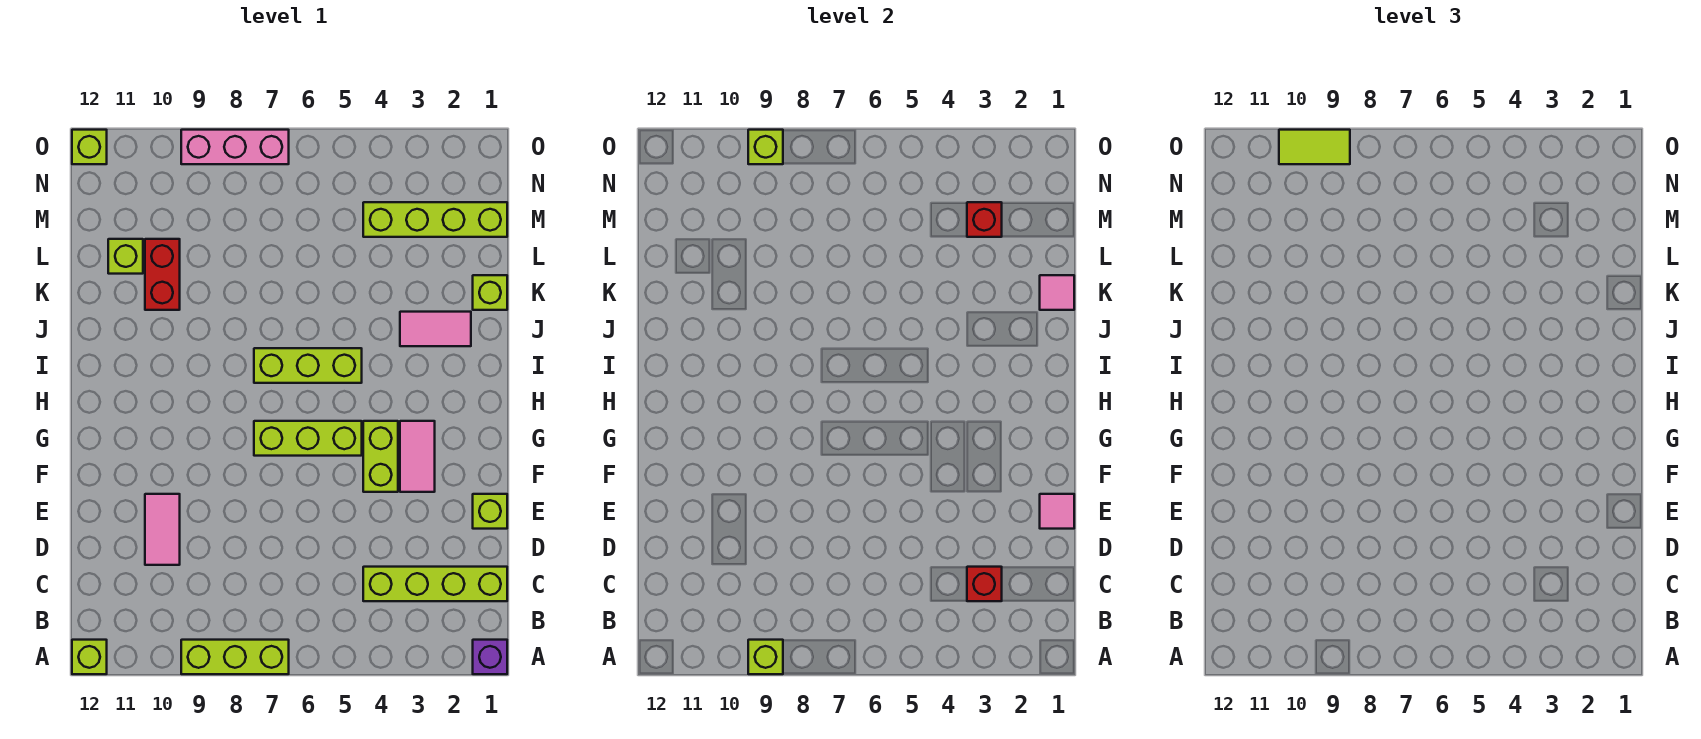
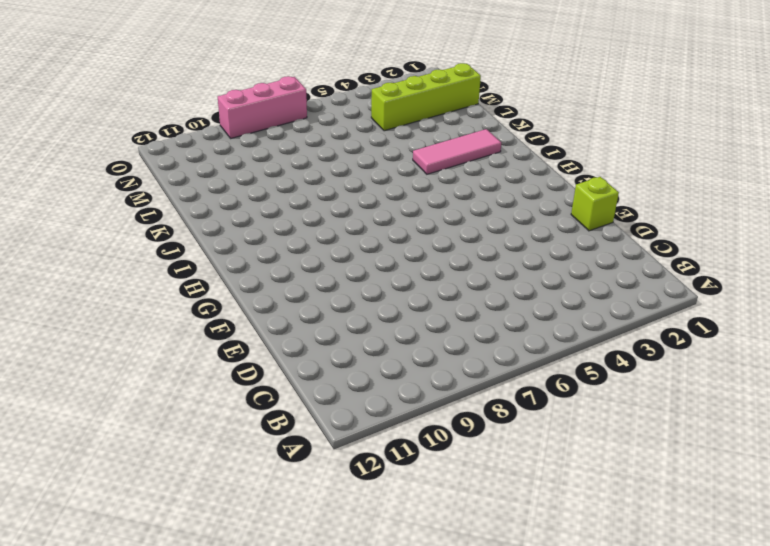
pink tile J2:J4 level 1 -> pink tile J2:J3 level 1
none -> purple brick A1 level 1
none -> lime brick A7:A9 level 1
none -> lime brick A12 level 1

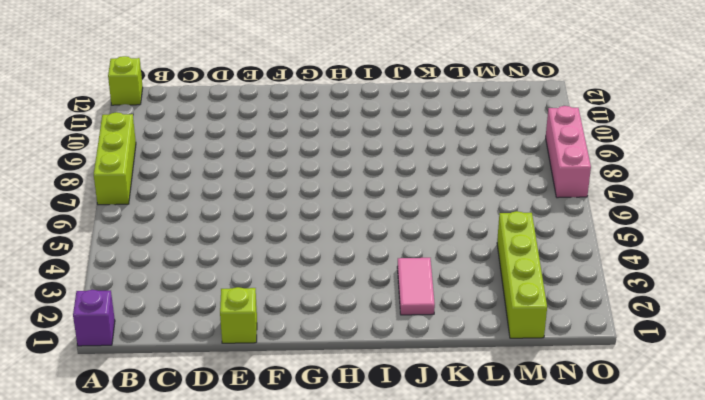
none -> lime brick C1:C4 level 1
none -> pink tile D10:E10 level 1
none -> pink tile F3:G3 level 1

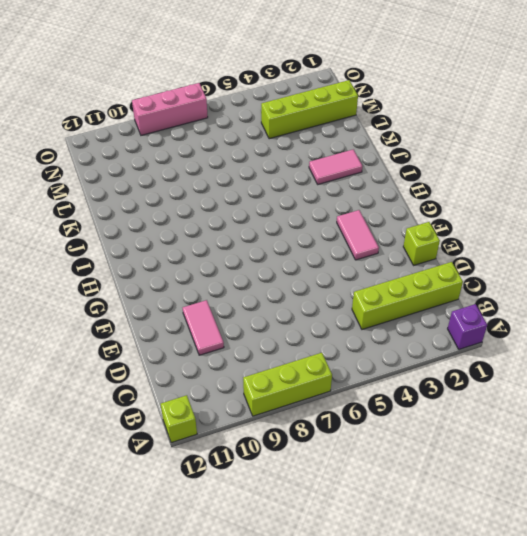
none -> lime brick F4:G4 level 1
none -> lime brick G5:G7 level 1
none -> lime brick I5:I7 level 1

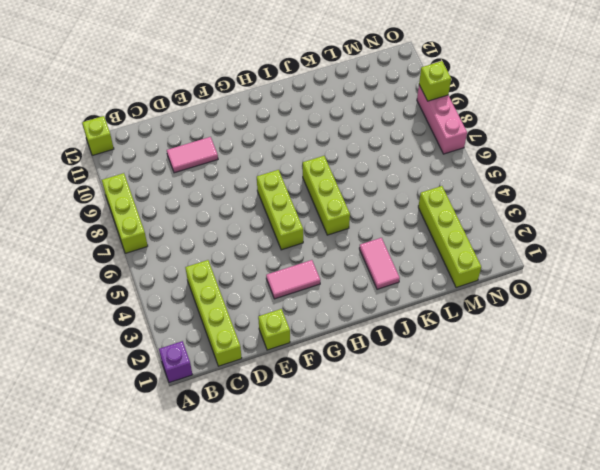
none -> lime brick F4:G4 level 1
none -> lime brick K1 level 1
none -> red brick K10:L10 level 1

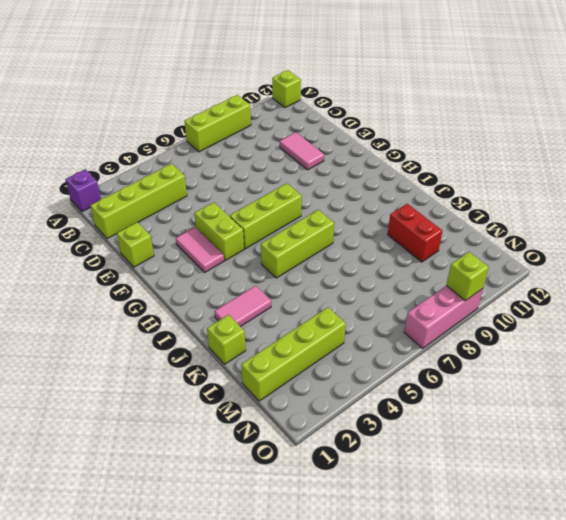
none -> lime brick L11 level 1
none -> lime brick O12 level 1
none -> lime brick A9 level 2

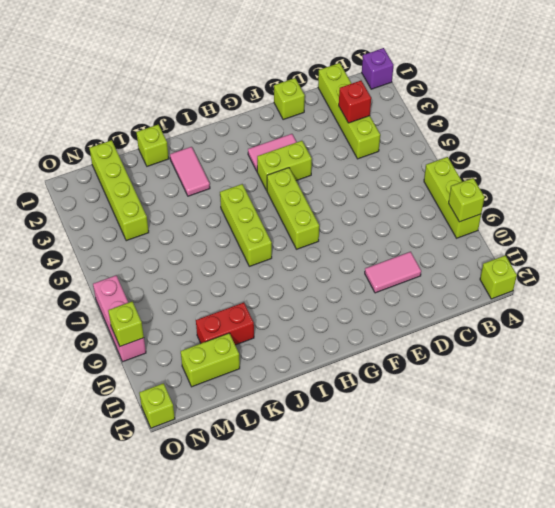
lime brick L11:M11 level 1 -> lime brick L11 level 1
none -> pink tile E1 level 2
none -> pink tile K1 level 2
none -> red brick M3 level 2

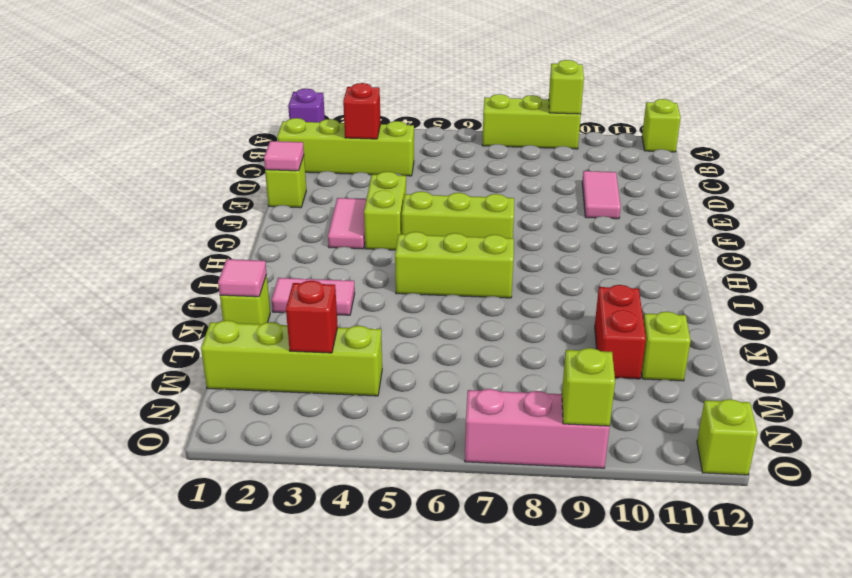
none -> lime tile O9:O10 level 3

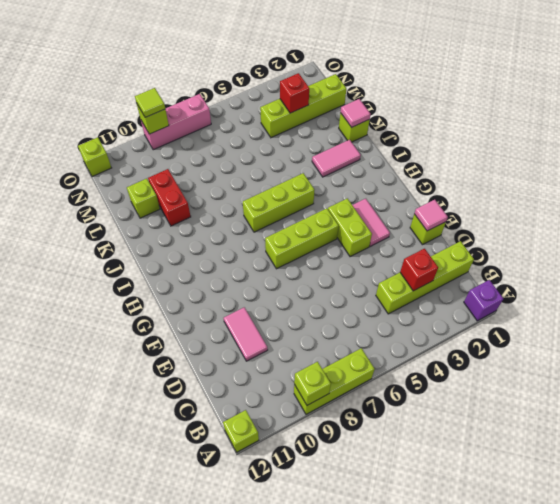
lime tile O9 level 3 -> lime tile O9:O10 level 3

